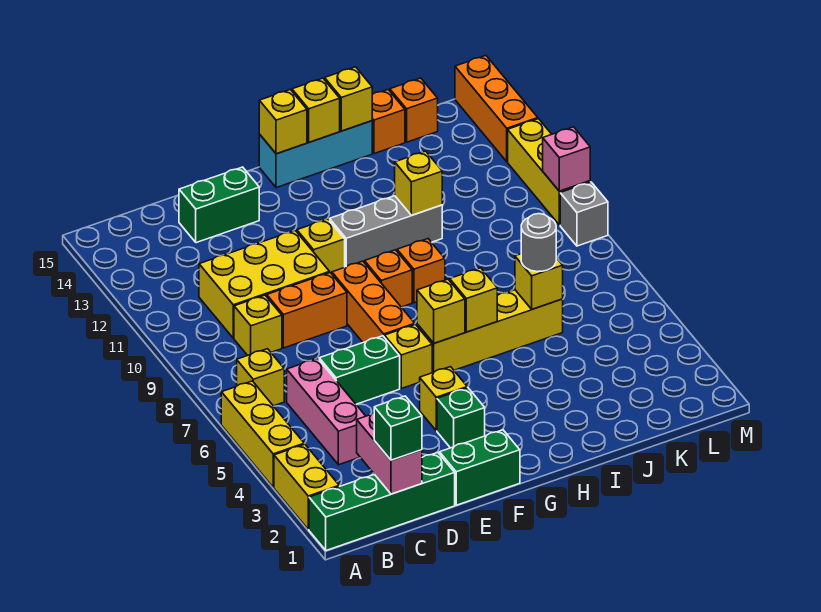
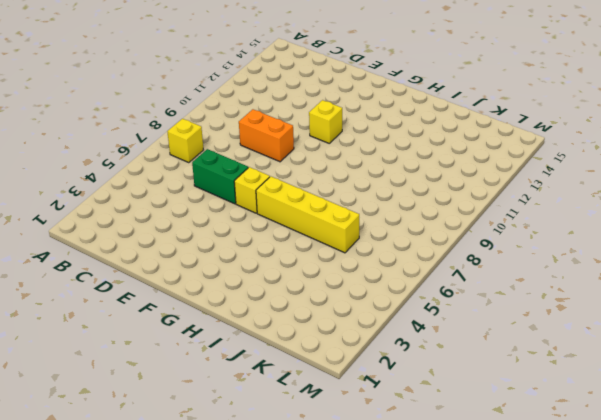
none -> green brick A1:D1 level 1
none -> yellow brick A2:A3 level 1
none -> yellow brick A4:A6 level 1
none -> pink brick C4:C6 level 1

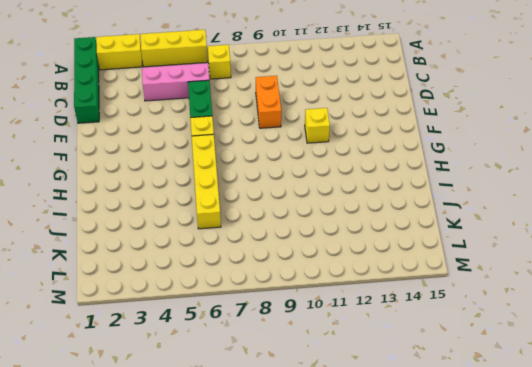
none -> yellow brick C9 level 1
none -> yellow brick C10:E11 level 1
none -> green brick D14:E14 level 1
none -> green brick E1:F1 level 1

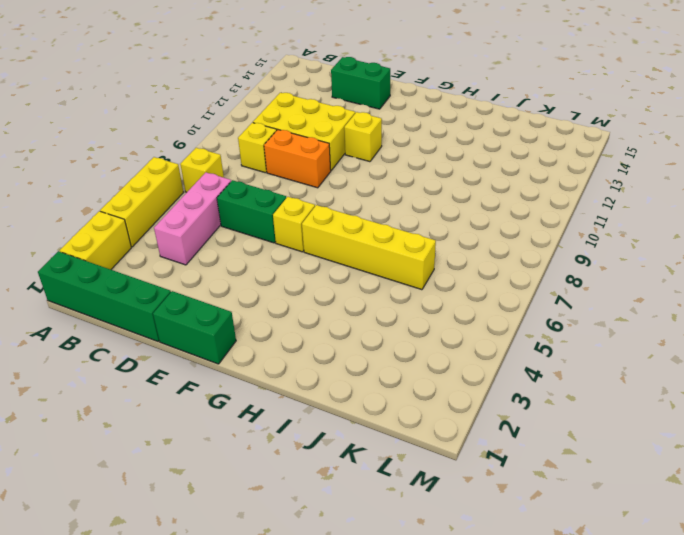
none -> green brick F3 level 1
none -> yellow brick F4 level 1
none -> orange brick F7:F9 level 1
none -> orange brick G9 level 1

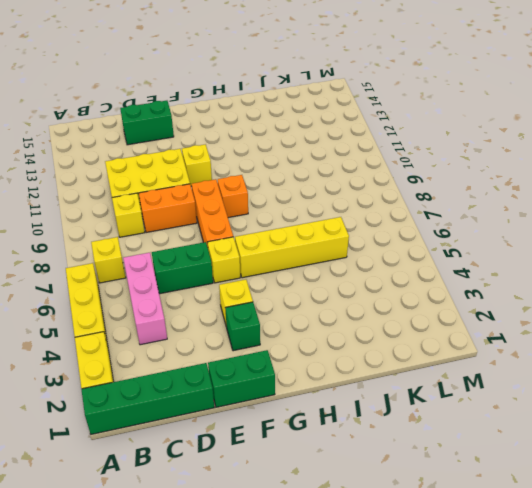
none -> grey brick G11:I11 level 1
none -> cyan brick G15:I15 level 1
none -> orange brick H9 level 1
none -> orange brick J15 level 1

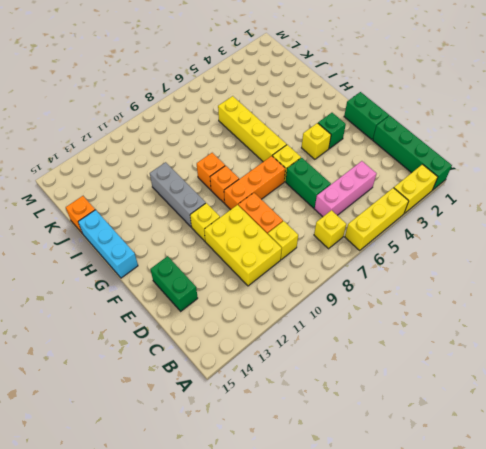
none -> orange brick K15 level 1
none -> grey brick M9 level 1
none -> yellow brick M10:M12 level 1
none -> orange brick M13:M15 level 1

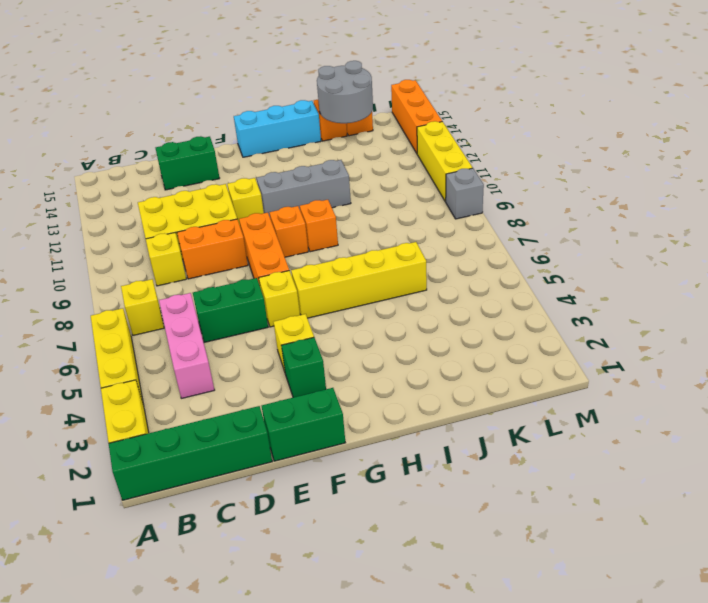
grey round brick J14:K15 level 2 -> none
none -> pink brick C1:C2 level 2
none -> yellow brick G6 level 2
none -> yellow brick G15 level 2
none -> yellow brick H6 level 2

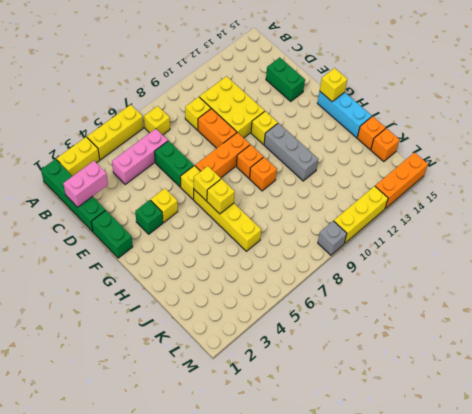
none -> yellow brick H15 level 2
none -> yellow brick I11 level 2
none -> yellow brick I15 level 2
none -> yellow brick J6 level 2

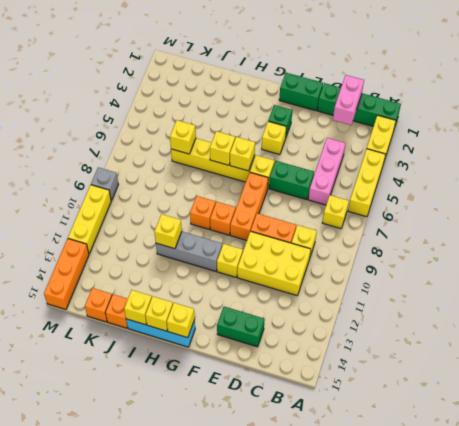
none -> pink brick M10 level 2
none -> green brick C1 level 3
none -> grey round brick J6 level 3

